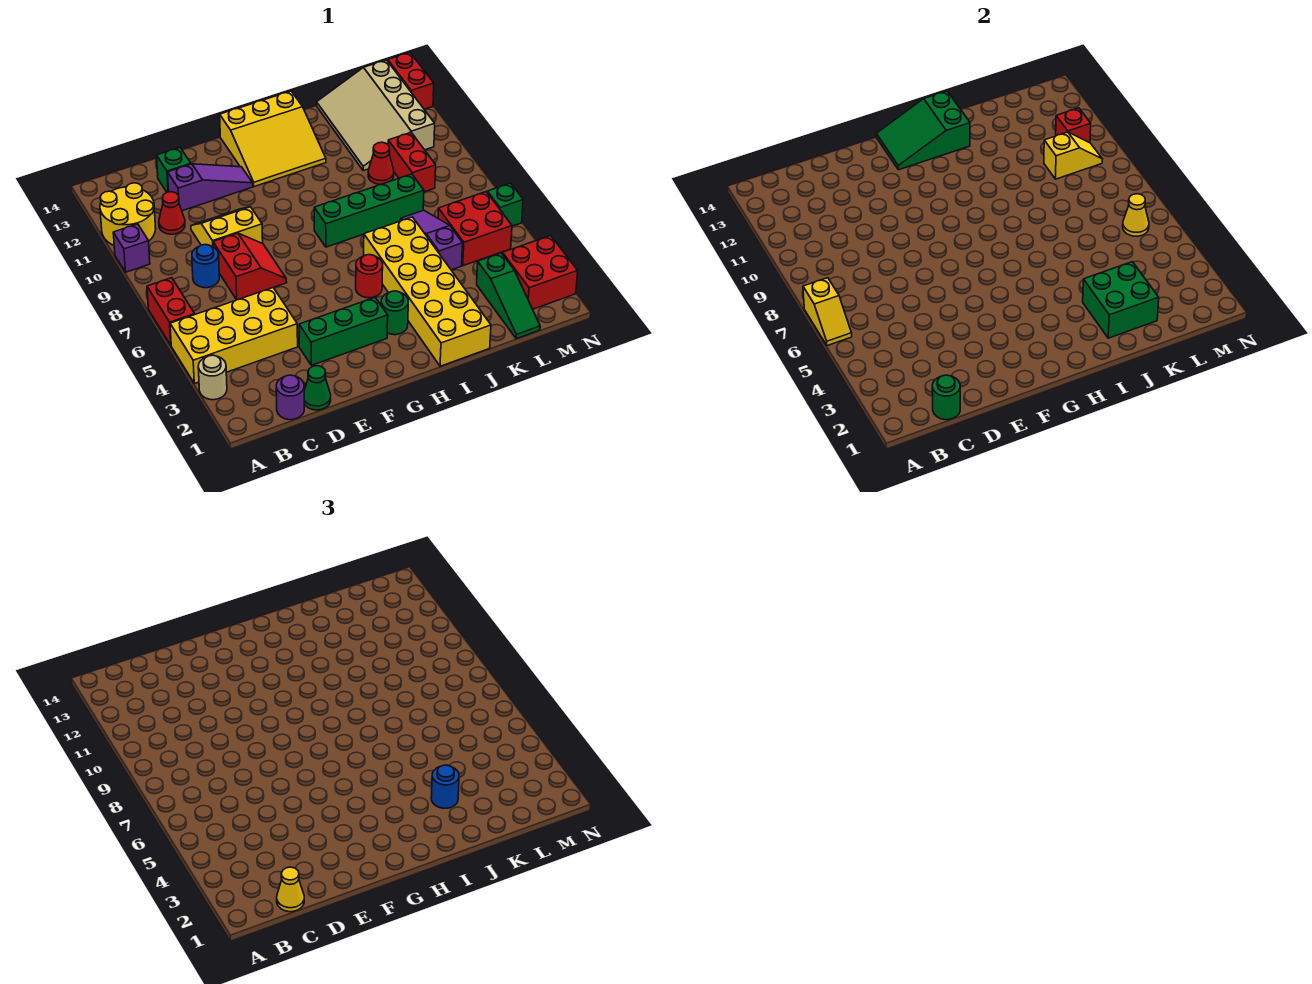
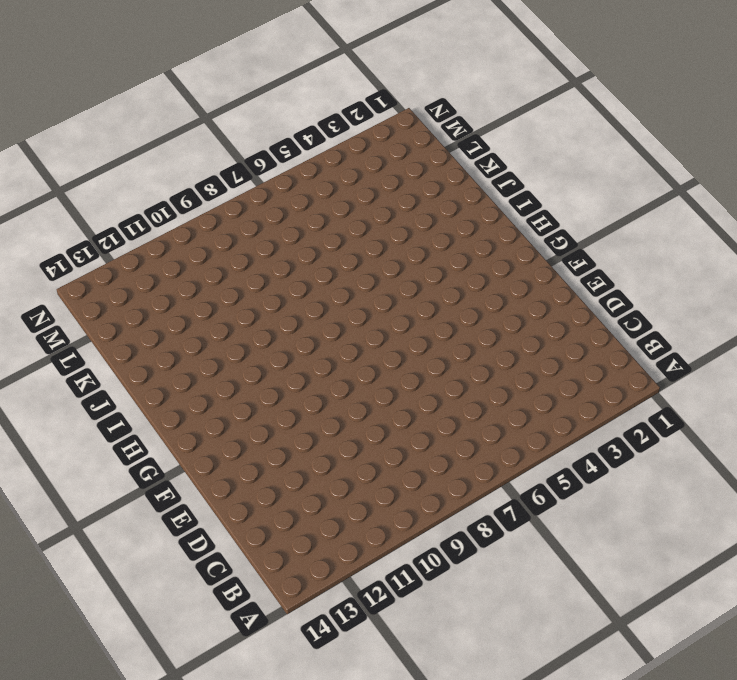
none -> tan round brick A3 level 1
none -> yellow brick A4:D5 level 1
none -> red brick A6:A7 level 1
none -> purple brick A10 level 1

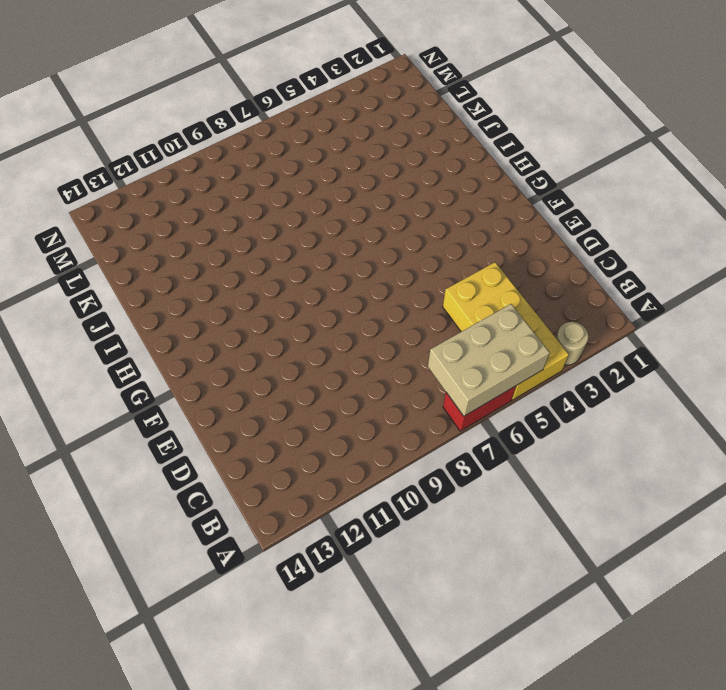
tan brick A5:B7 level 2 -> yellow slope A6:A7 level 2 top 7
none -> purple brick A10 level 1
none -> yellow round brick A11:B12 level 1
none -> purple round brick C1 level 1
none -> blue round brick C8 level 1

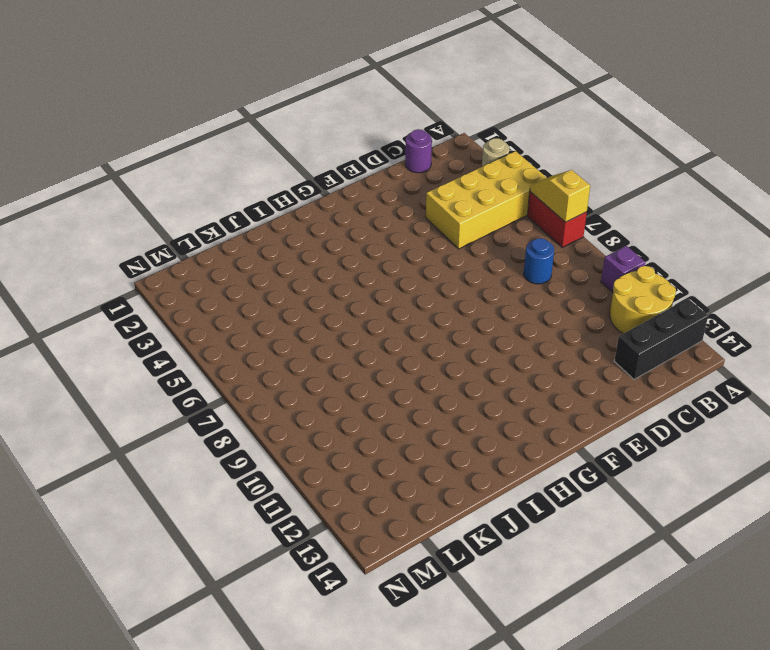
black brick A13:C13 level 1 -> none
none -> red cone C11 level 1
none -> green cone D1 level 1
none -> red slope D7:E8 level 1 top D
none -> yellow slope D9:E10 level 1 top 9

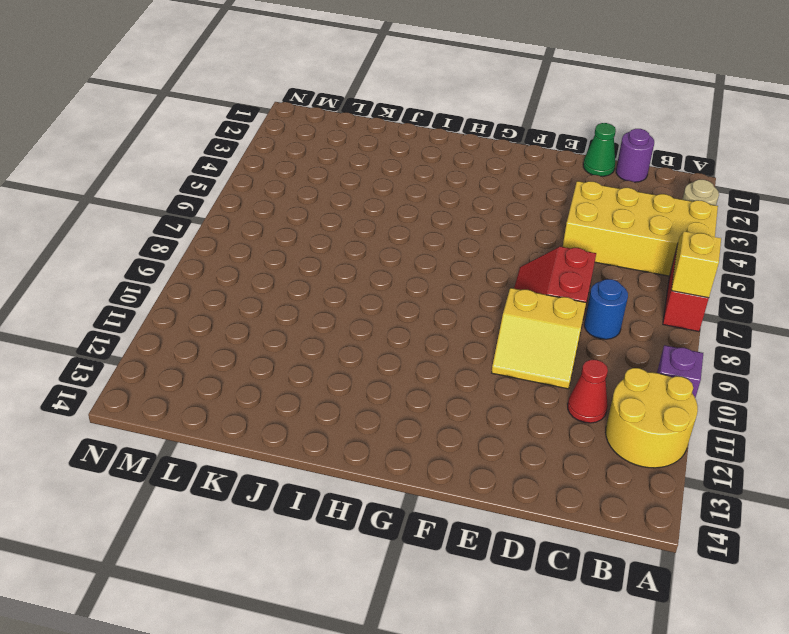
none -> purple slope D12:F12 level 1 top D
none -> green brick D13 level 1
none -> green brick E3:G3 level 1
none -> yellow slope G12:I14 level 1 top 14

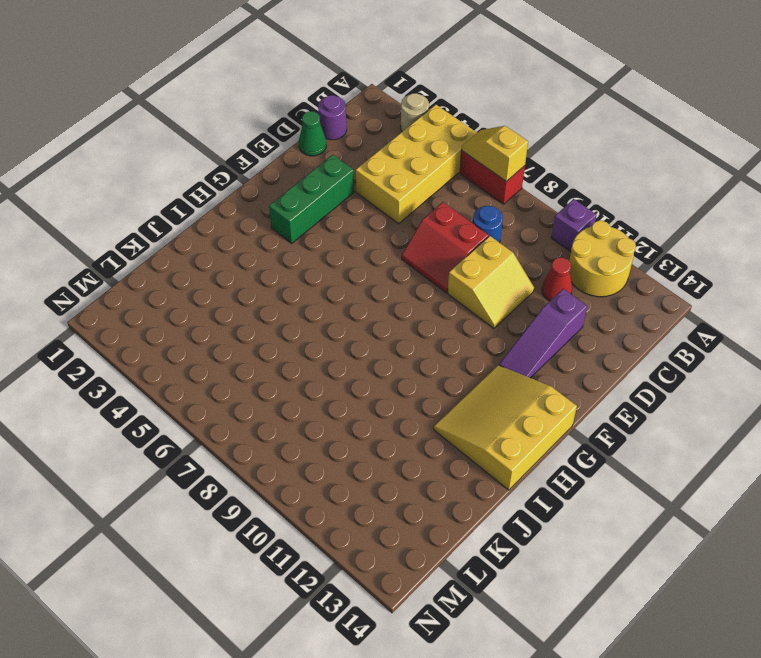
none -> green brick D13 level 1
none -> green round brick H3 level 1
none -> red round brick H5 level 1
none -> green brick H8:K8 level 1

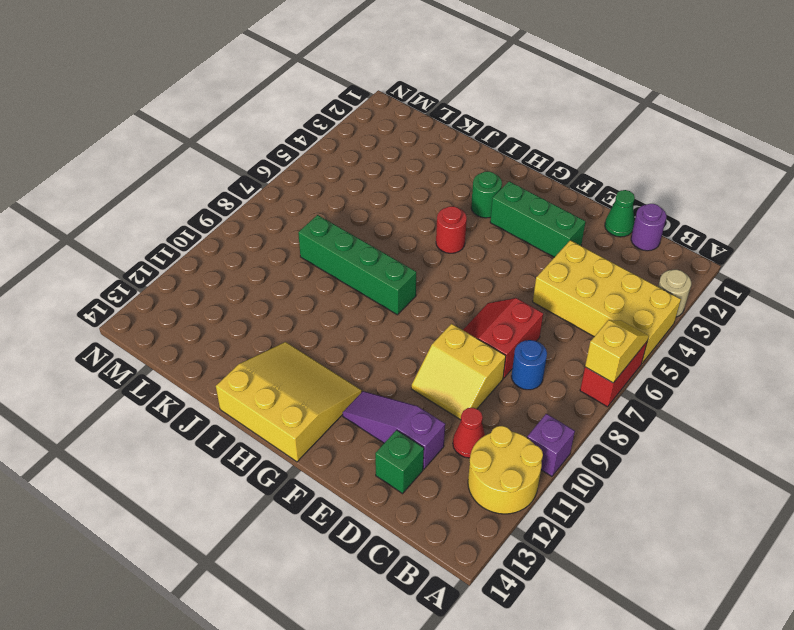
none -> yellow brick I1:J6 level 1
none -> purple slope K5:K7 level 1 top 5
none -> red cone K10 level 1
none -> tan slope K11:M14 level 1 top M

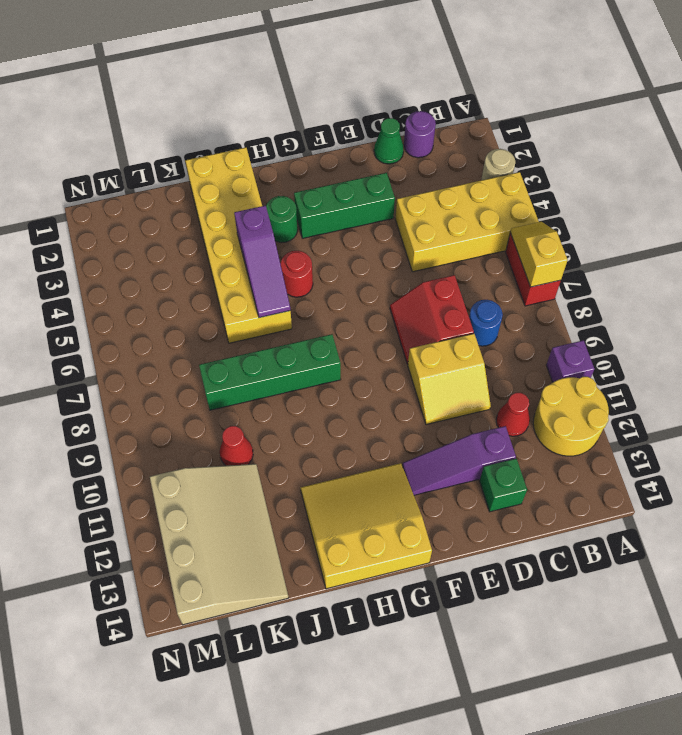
purple slope I4:I6 level 2 top 4 -> purple slope K5:K7 level 1 top 5
none -> green slope L1:L3 level 1 top 3
none -> red brick L5:M6 level 1
none -> red brick L9:L10 level 1
none -> red brick M2:N3 level 1

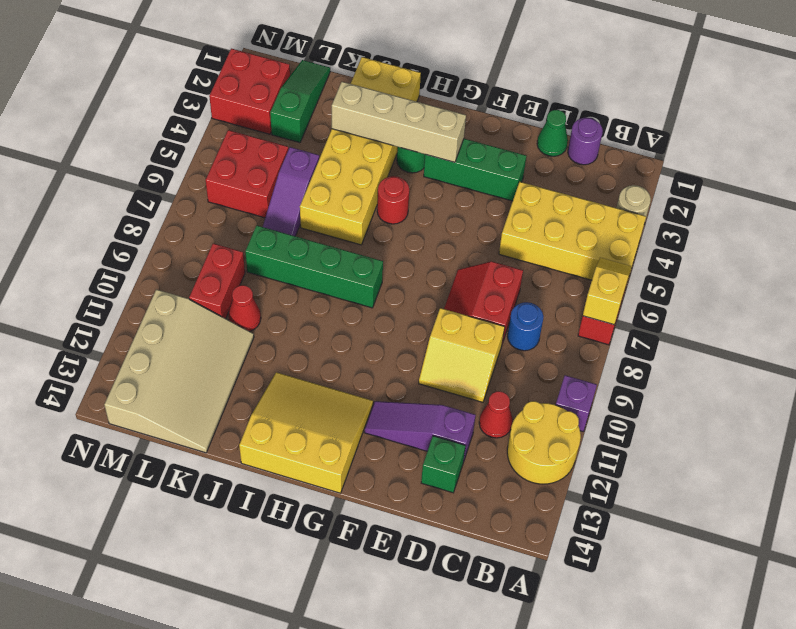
tan brick G3:J3 level 2 -> green brick J2:K3 level 2
none -> green brick N6 level 1
none -> red brick N13:N14 level 1
none -> green round brick C1 level 2
none -> green slope G13:I14 level 2 top I

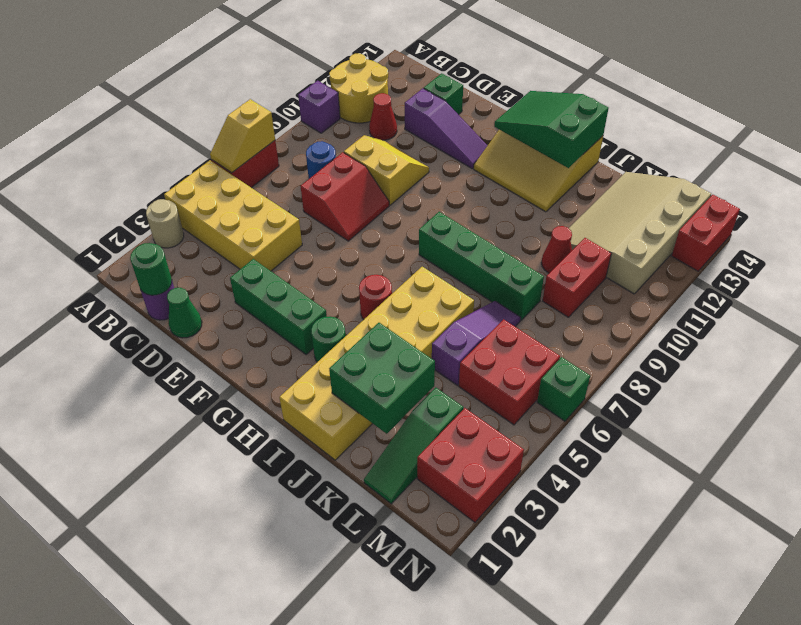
none -> yellow slope L10:M10 level 2 top L
none -> yellow cone M6 level 2
none -> red brick M11 level 2
none -> yellow cone C1 level 3

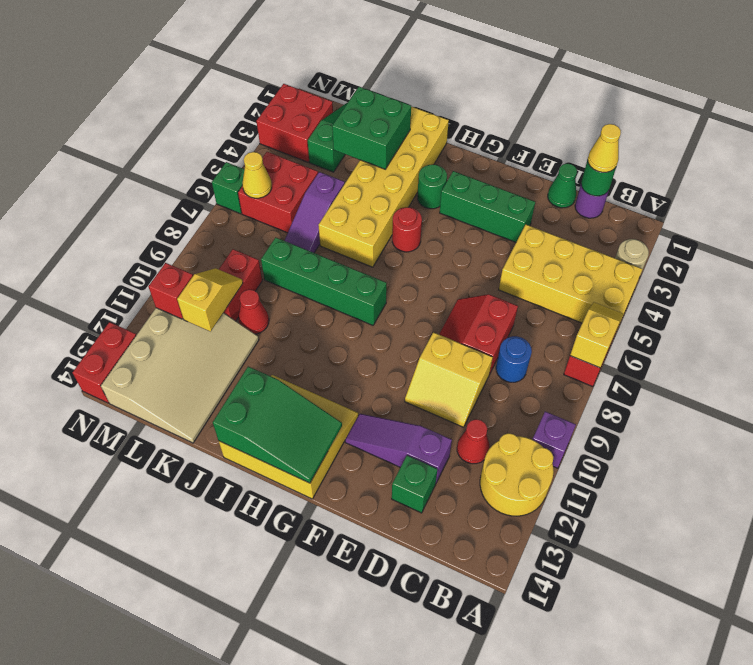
yellow slope L10:L11 level 2 top 11 -> yellow slope L10:M10 level 2 top L
none -> blue round brick J3 level 3

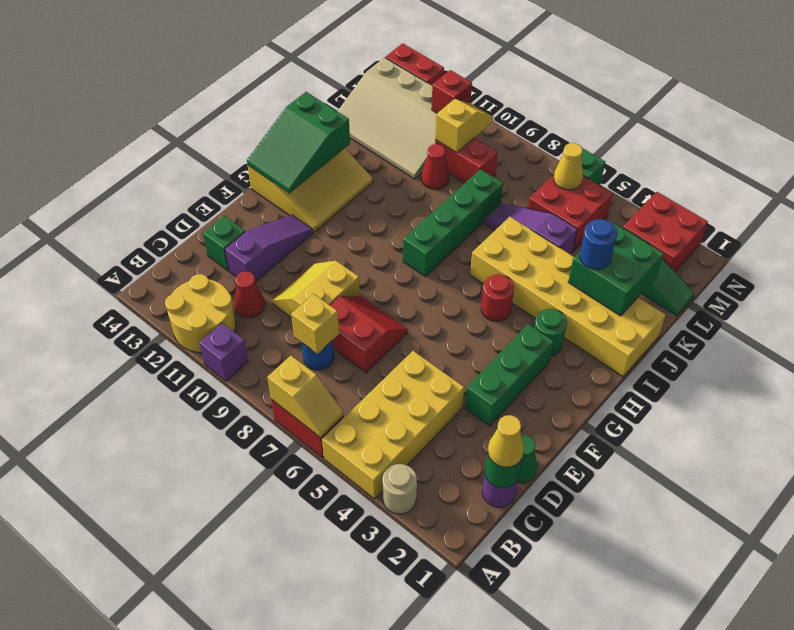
yellow brick C8 level 2 -> none

